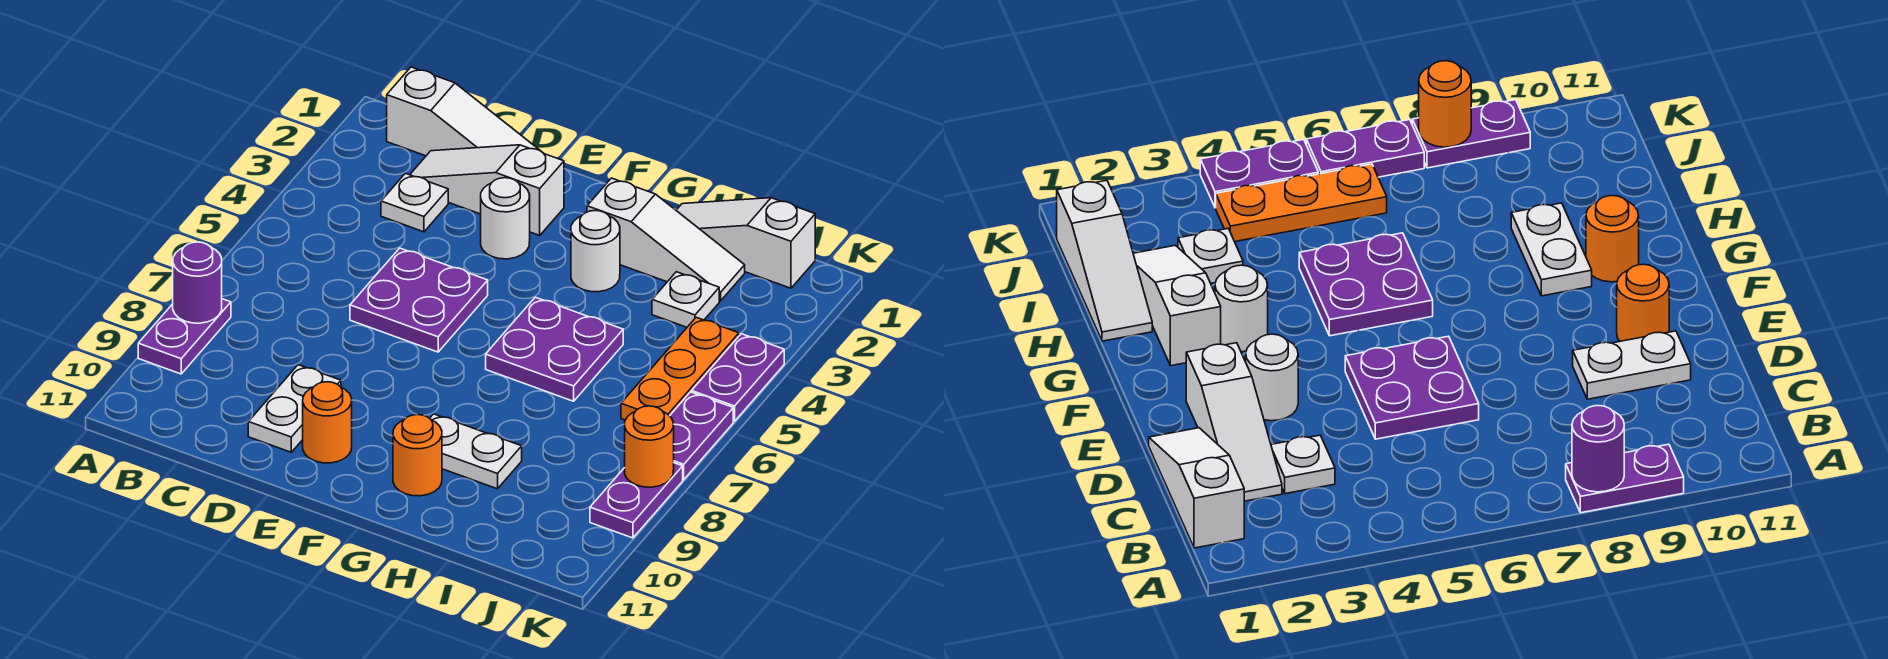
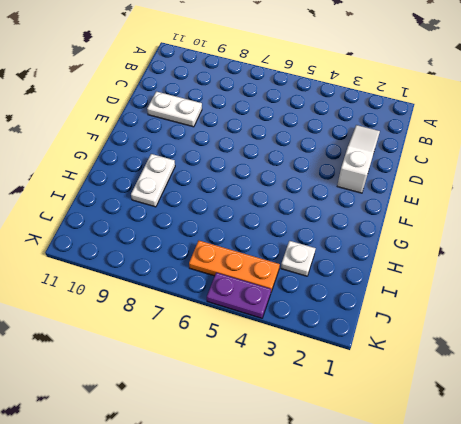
none -> purple plate A8:A9 level 1
none -> white slope B1:D1 level 1 top B
none -> white plate C3 level 1

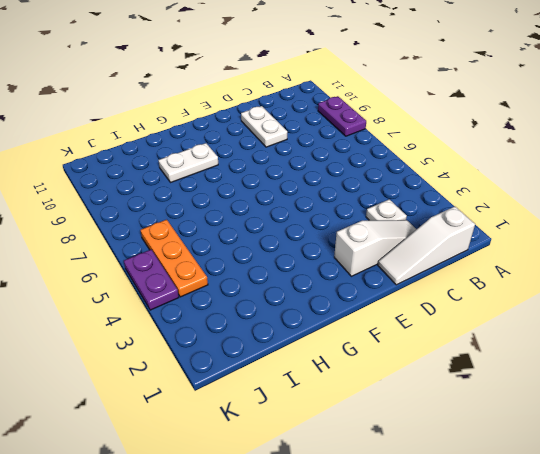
none -> purple plate D5:E6 level 1
none -> white round brick E3 level 1
none -> orange round brick E10 level 1

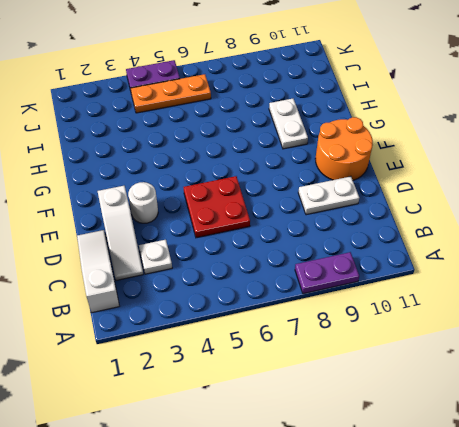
red plate D5:E6 level 1 -> purple plate D5:E6 level 1
orange round brick E10:F11 level 1 -> orange round brick E10 level 1
none -> white slope G2:I2 level 1 top G
none -> white round brick G3 level 1
none -> purple plate G5:H6 level 1

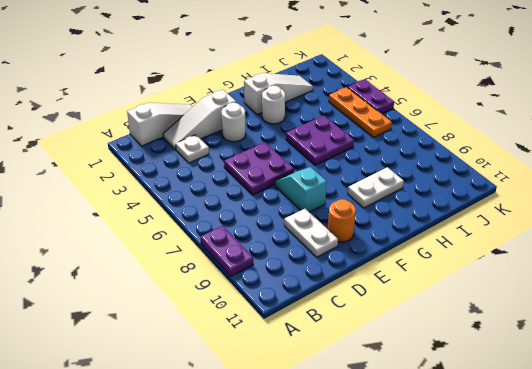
cyan slope E7:E8 level 1 top 8 -> none
none -> orange round brick G10 level 1
none -> white slope H1:J1 level 1 top J
none -> white plate I3 level 1

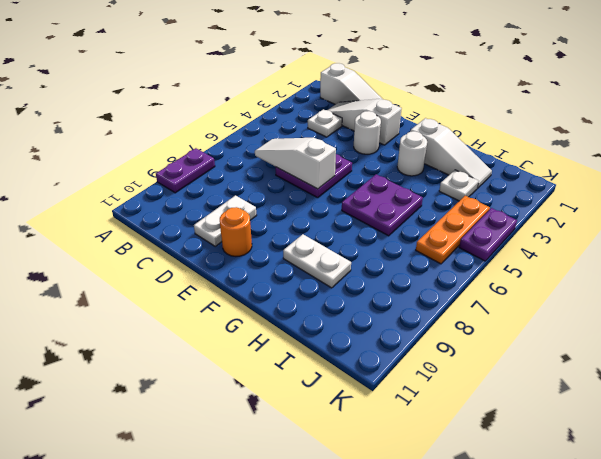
white slope C6:E6 level 2 top E -> white slope H1:J1 level 1 top J
none -> orange round brick G10 level 1
none -> purple plate K6:K7 level 1
none -> purple plate K8:K9 level 1

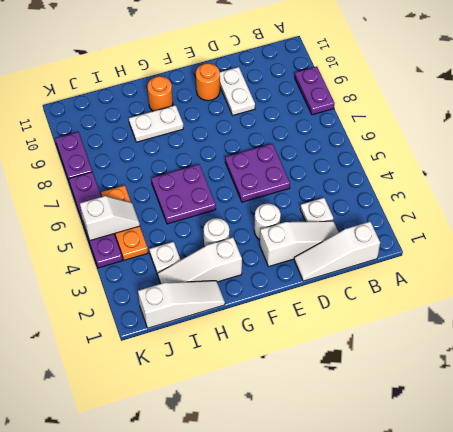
white slope J5:K5 level 2 top K -> none
none -> purple round brick A8 level 2
none -> orange round brick K8 level 2

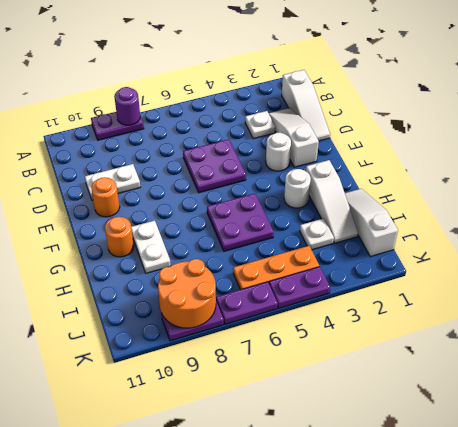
orange round brick J8:K9 level 2 -> orange round brick K8 level 2

